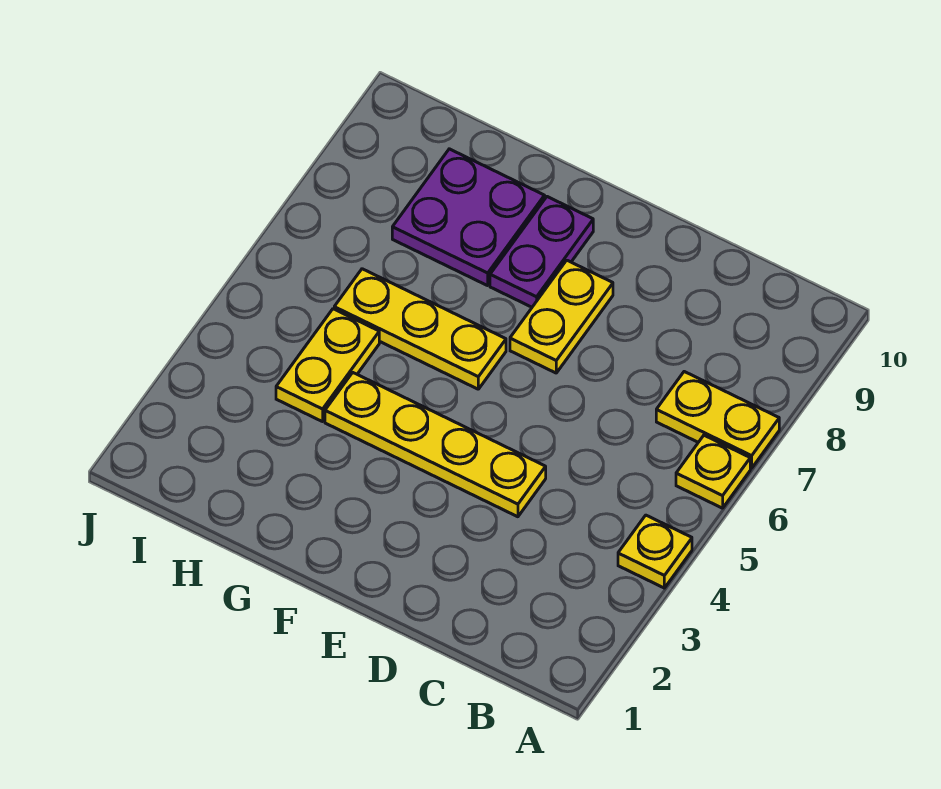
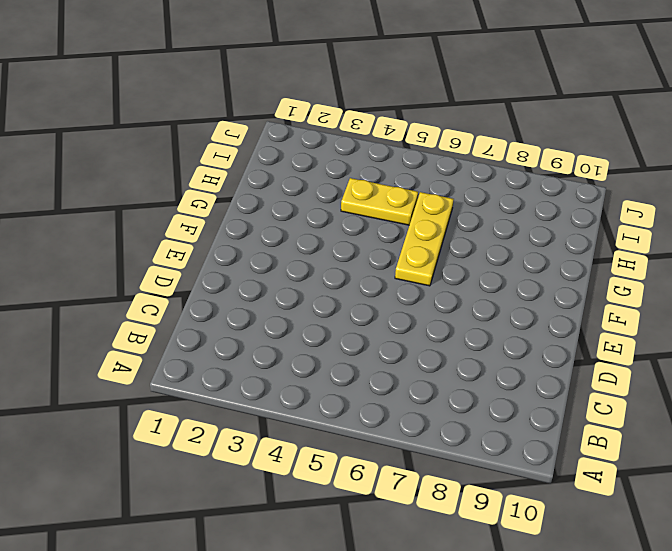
none -> yellow plate A4 level 1
none -> yellow plate A6 level 1

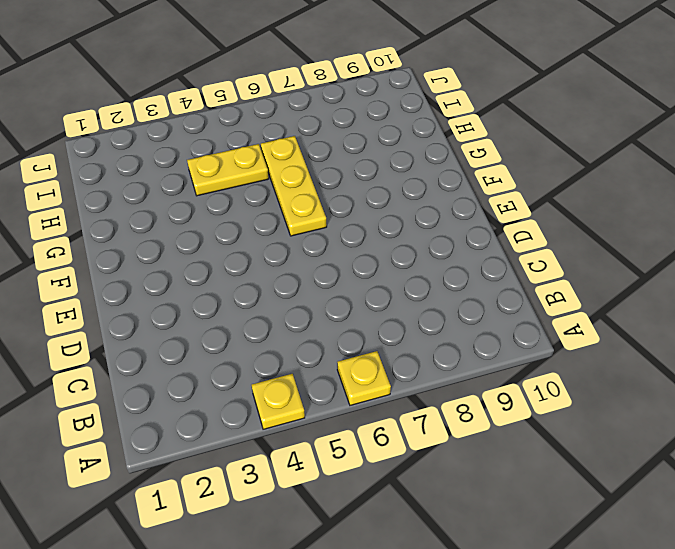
none -> yellow plate A7:B7 level 1
none -> yellow plate D4:G4 level 1

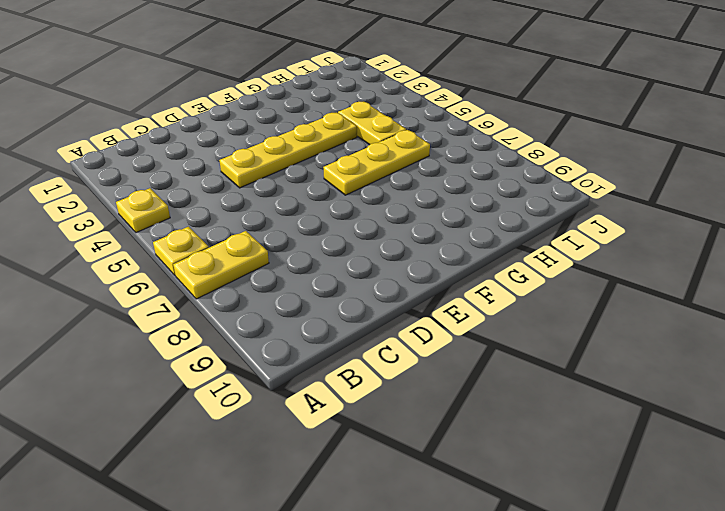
none -> yellow plate E7:E8 level 1
none -> purple plate F8:F9 level 1

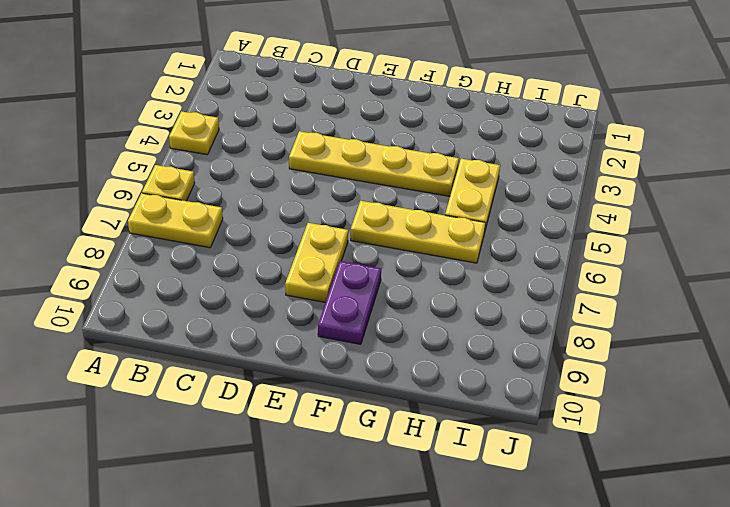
none -> purple plate G8:H9 level 1

